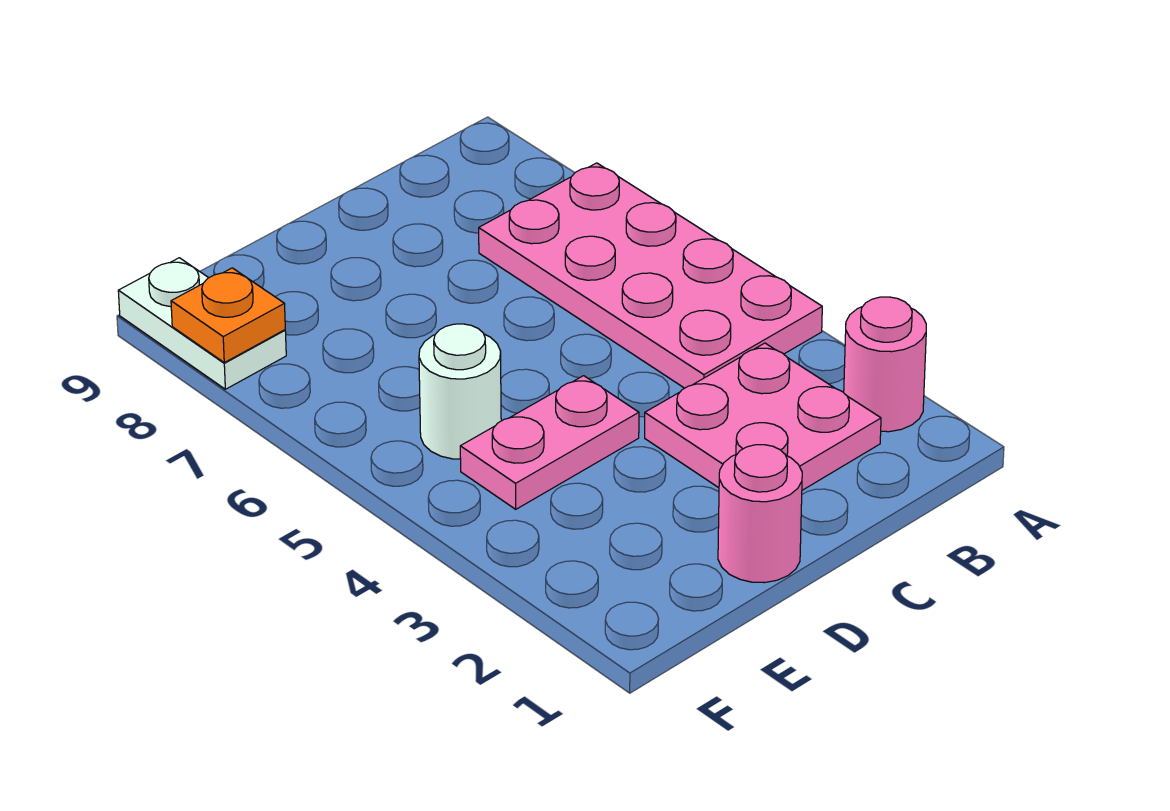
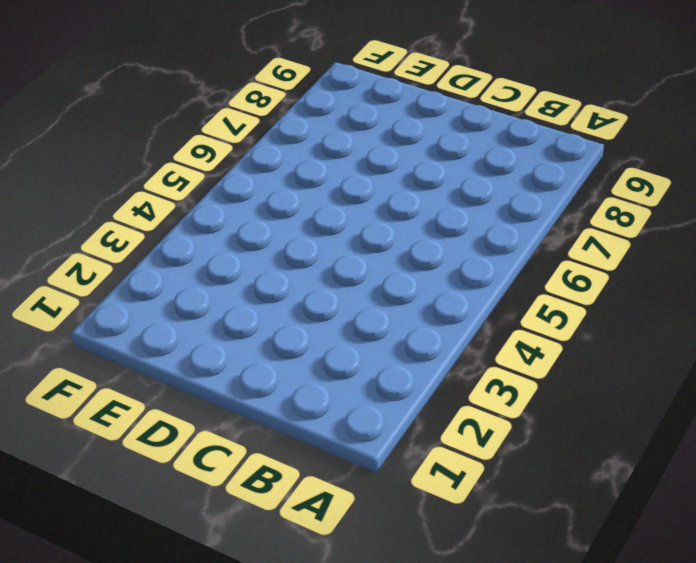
none -> pink round brick A2 level 1
none -> pink plate A4:B7 level 1

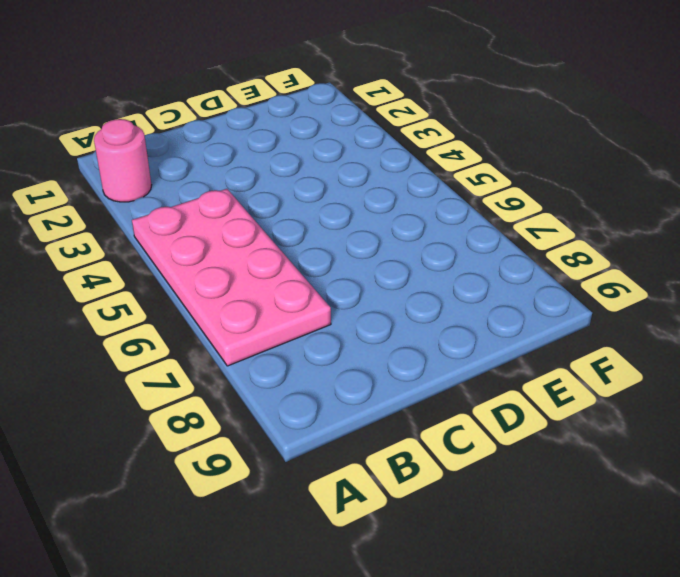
none -> pink plate B2:C3 level 1
none -> pink round brick D1 level 1

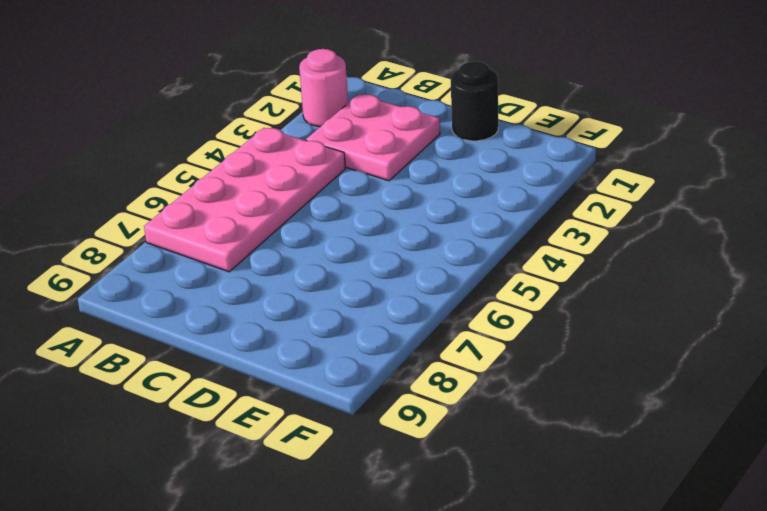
black round brick D1 level 1 -> pink round brick D1 level 1
none -> pink plate D4:E4 level 1
none -> white round brick E5 level 1

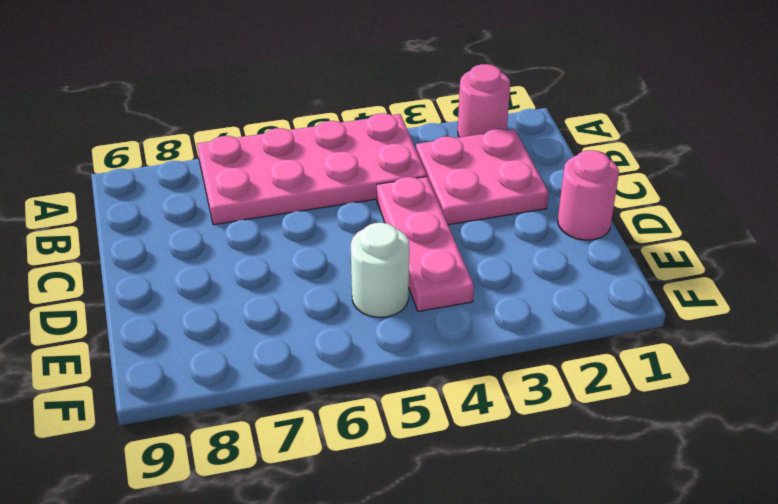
pink plate C4:E4 level 1 -> pink plate D4:E4 level 1
none -> white plate F8:F9 level 1
none -> orange plate F8 level 2

